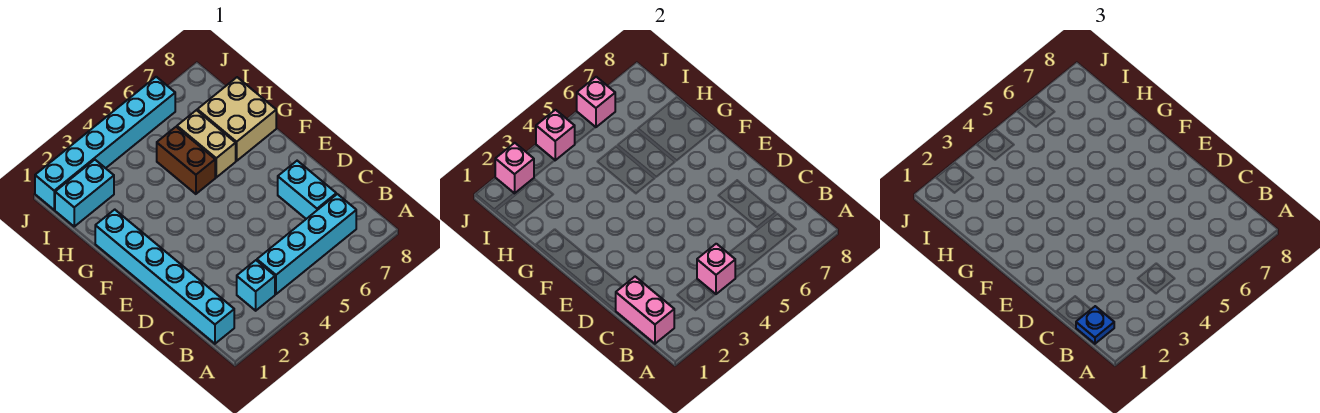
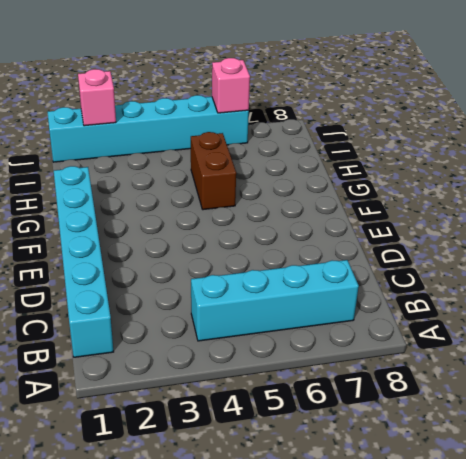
none -> cyan brick B3 level 1
none -> cyan brick C7:D7 level 1
none -> tan brick G6:H6 level 1

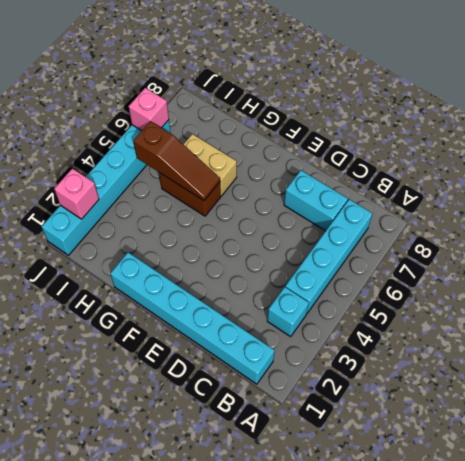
brown slope G5:I5 level 2 top I -> none
none -> tan brick G7:H8 level 1
none -> cyan brick I1:I2 level 1
none -> pink brick B1:C1 level 2

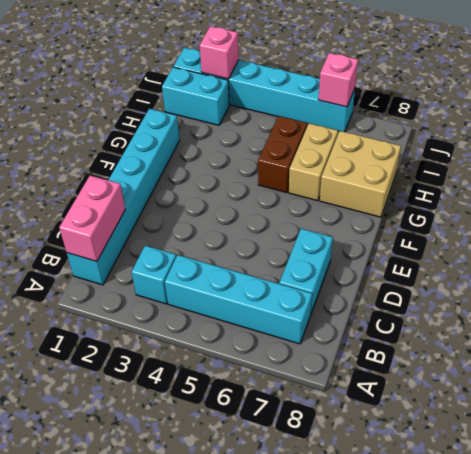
none -> pink brick B4 level 2
none -> pink brick J4 level 2
none -> blue plate B1 level 3

